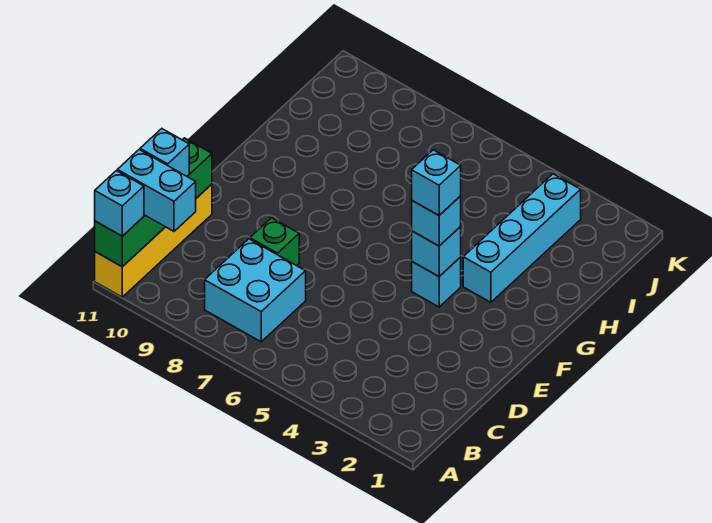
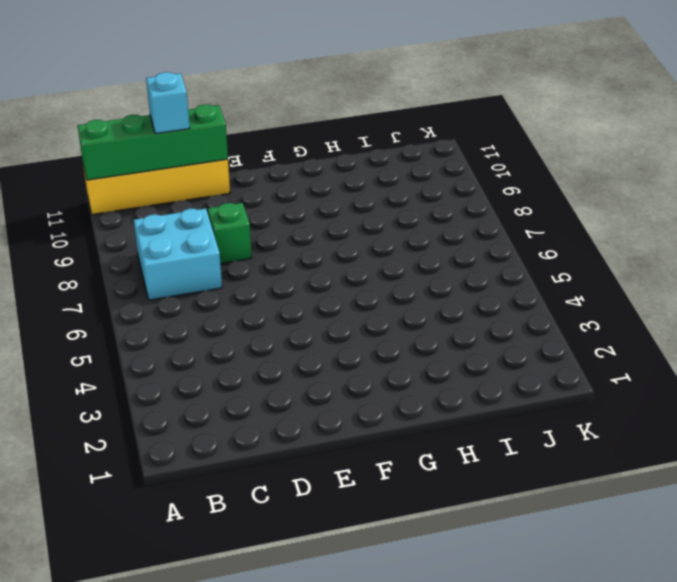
none -> cyan brick F4 level 1
none -> cyan brick G3:J3 level 1
none -> cyan brick F4 level 2

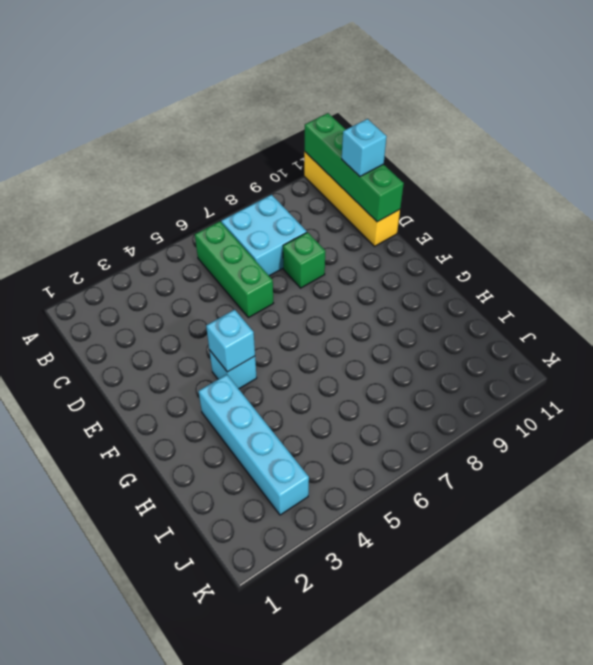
green brick B6:D6 level 1 -> none
none -> cyan brick A11 level 3
none -> cyan brick B10:B11 level 3
none -> cyan brick F4 level 3

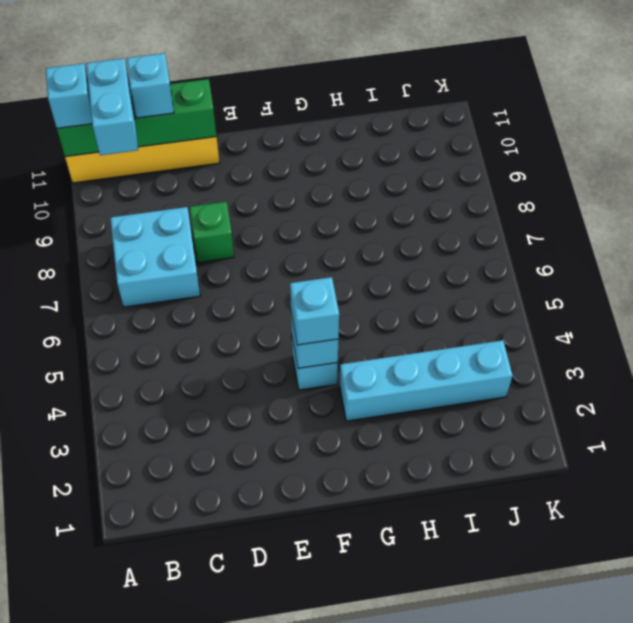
none -> cyan brick F4 level 4

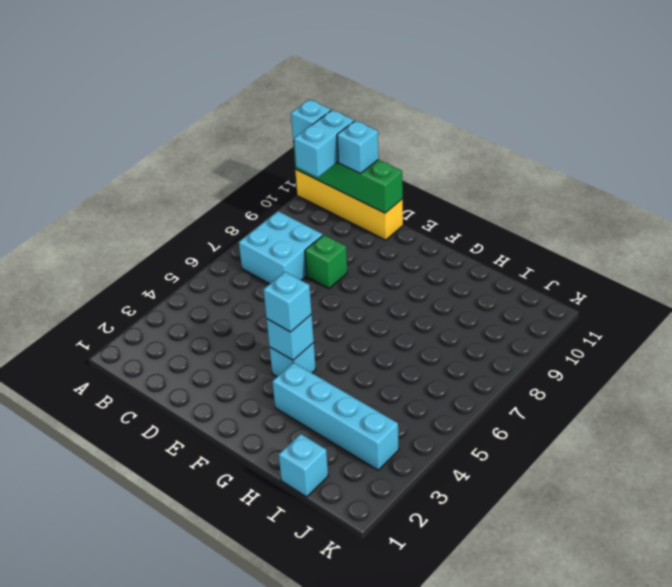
cyan brick I1 level 1 -> cyan brick F4 level 4

